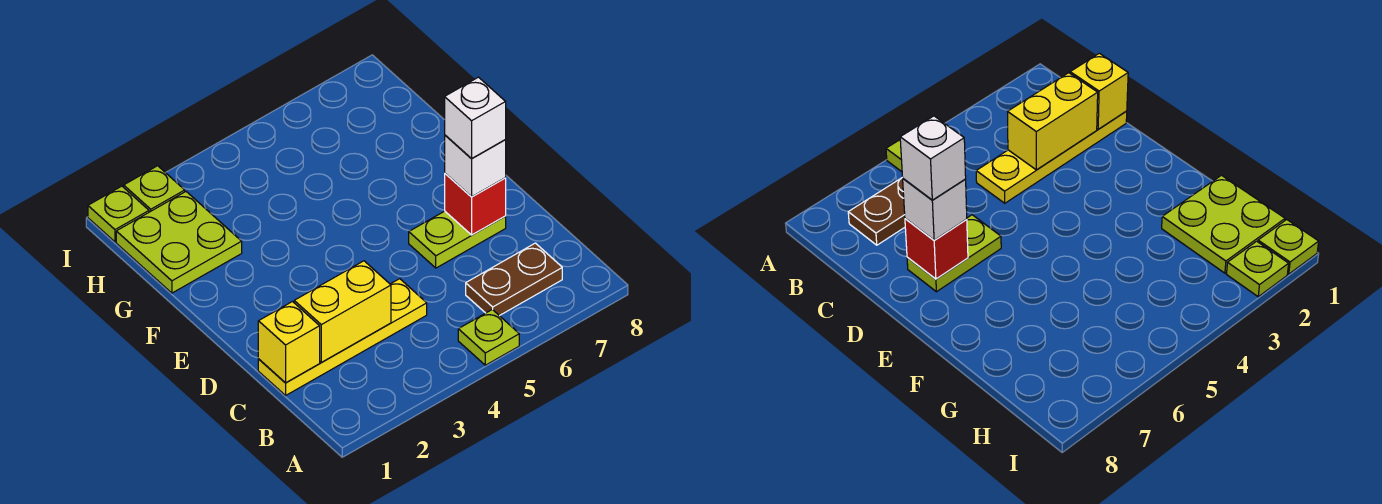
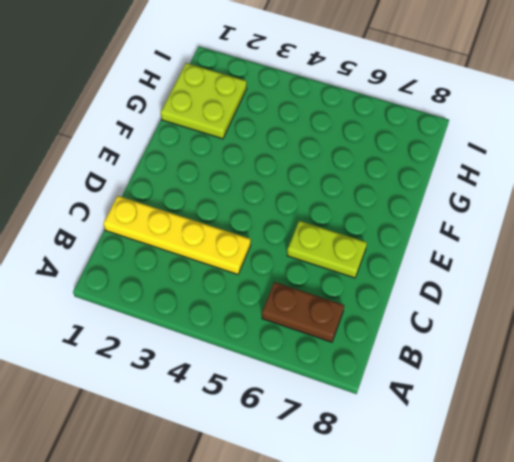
none -> lime plate A5 level 1
none -> lime plate I1 level 1
none -> lime plate I2 level 1

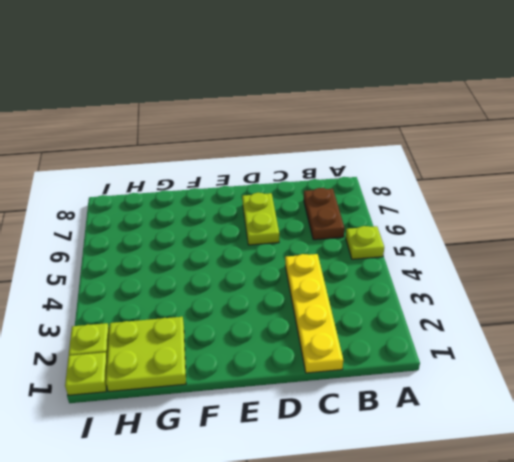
none -> yellow brick C1 level 2
none -> yellow brick C2:C3 level 2
none -> red brick D7 level 2

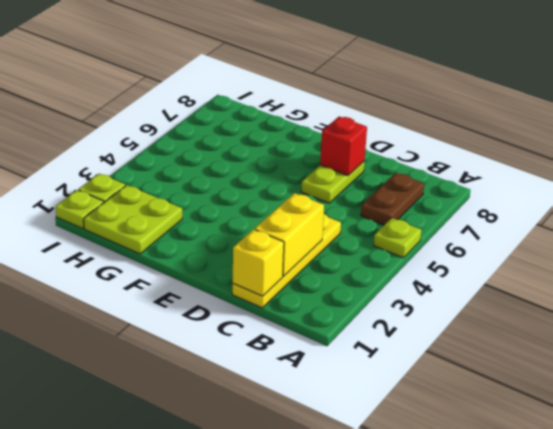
none -> white brick D7 level 3
none -> white brick D7 level 4

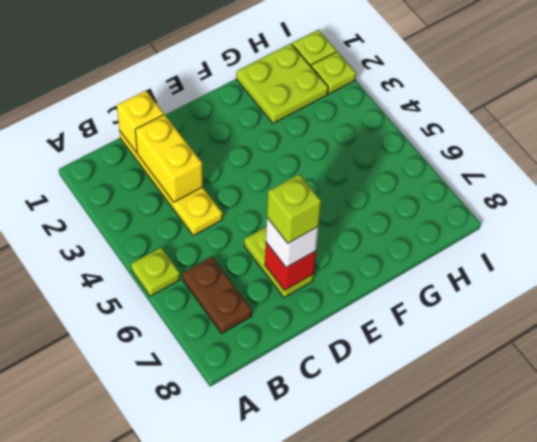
lime brick D7 level 4 -> white brick D7 level 4

